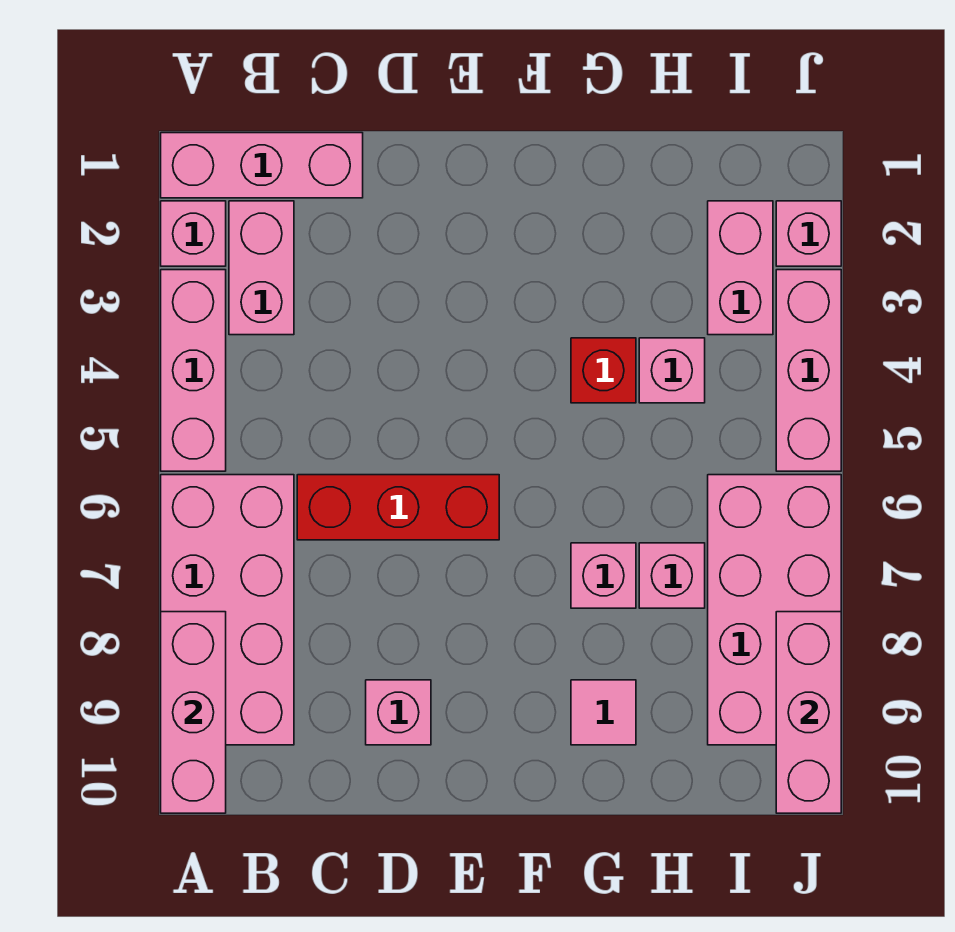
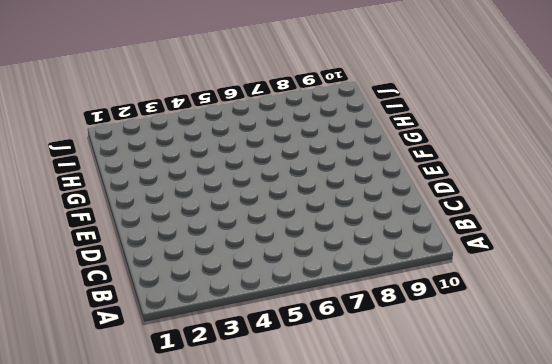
none -> pink brick A1:C1 level 1
none -> pink brick A2 level 1
none -> pink brick A3:A5 level 1

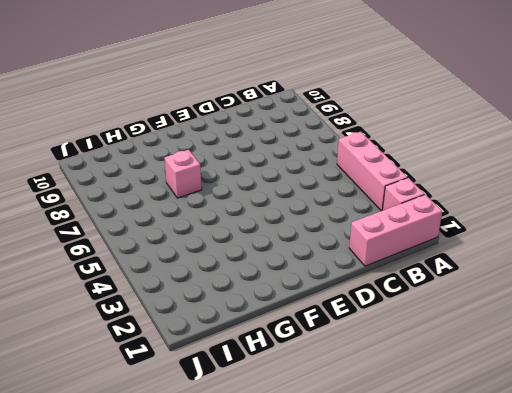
none -> pink brick A6:B9 level 1
none -> pink brick B2:B3 level 1
none -> red brick C6:E6 level 1

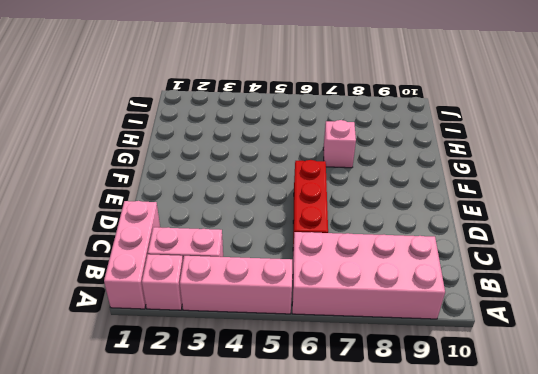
none -> pink brick D9 level 1
none -> red brick G4 level 1
none -> pink tile G9 level 1

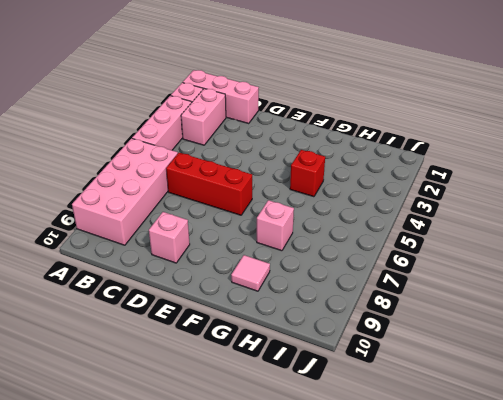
none -> pink brick H4 level 1
none -> pink brick H7 level 1
none -> pink brick I2:I3 level 1

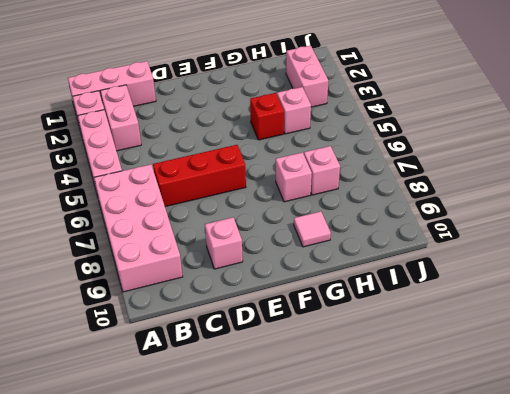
none -> pink brick I6:J9 level 1
none -> pink brick J2 level 1
none -> pink brick J3:J5 level 1

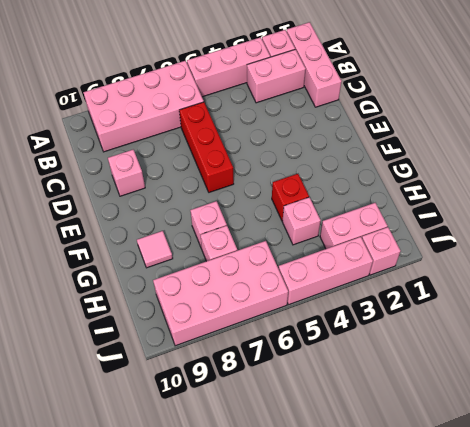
none -> pink brick A8:A10 level 2
none -> pink brick J8:J10 level 2

